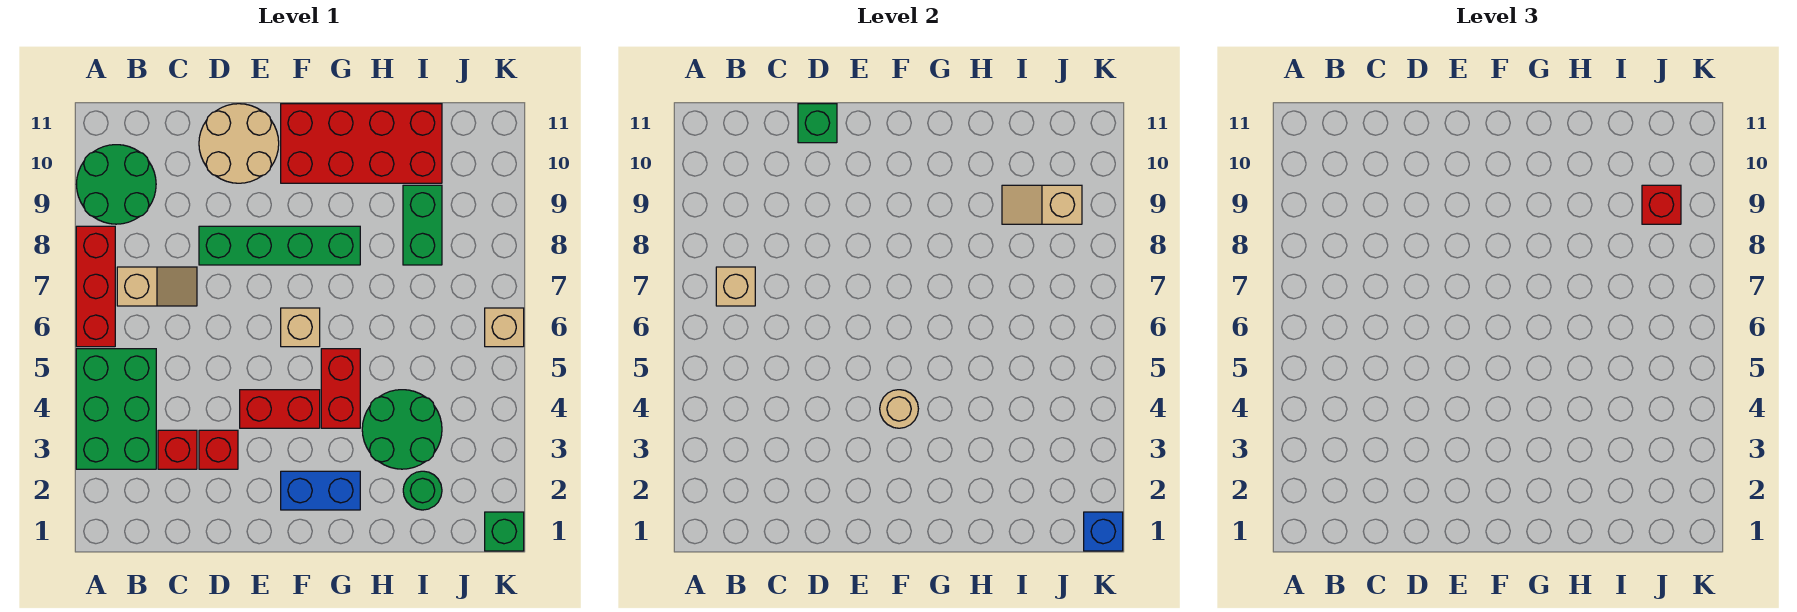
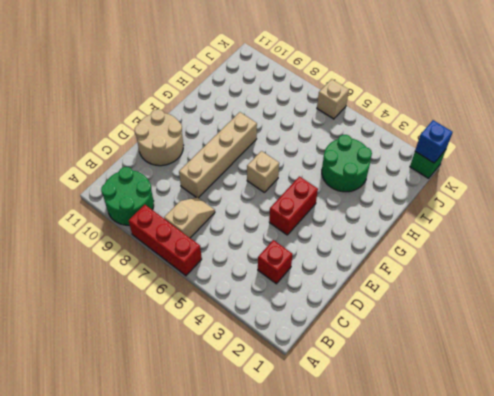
tan brick D8:G8 level 1 -> green brick D8:G8 level 1
none -> green brick A3:B5 level 1
none -> red brick D3 level 1
none -> blue brick F2:G2 level 1

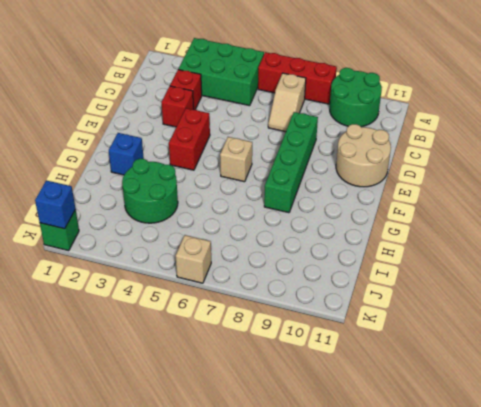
blue brick G2 level 1 -> blue brick F2:G2 level 1
none -> red brick F10:I11 level 1
none -> red brick G4:G5 level 1
none -> green round brick I2 level 1

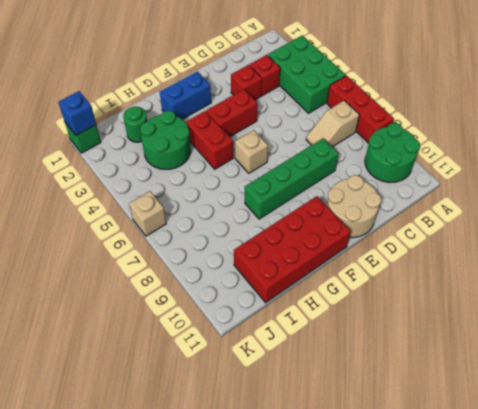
none -> green brick I8:I9 level 1
none -> tan brick B7 level 2
none -> green brick D11 level 2

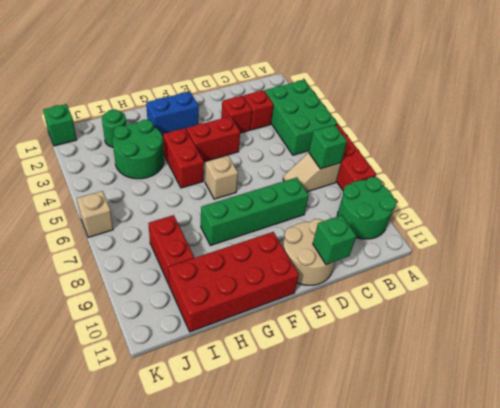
green brick B7 level 2 -> tan brick B7 level 2
red brick I8:I9 level 1 -> green brick I8:I9 level 1
none -> tan round brick F4 level 2
none -> tan slope I9:J9 level 2 top J
none -> blue brick K1 level 2

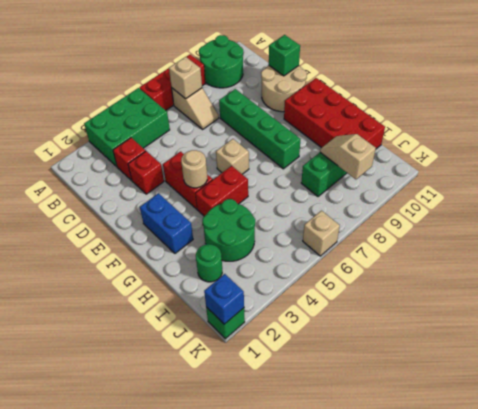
none -> red brick J9 level 3

